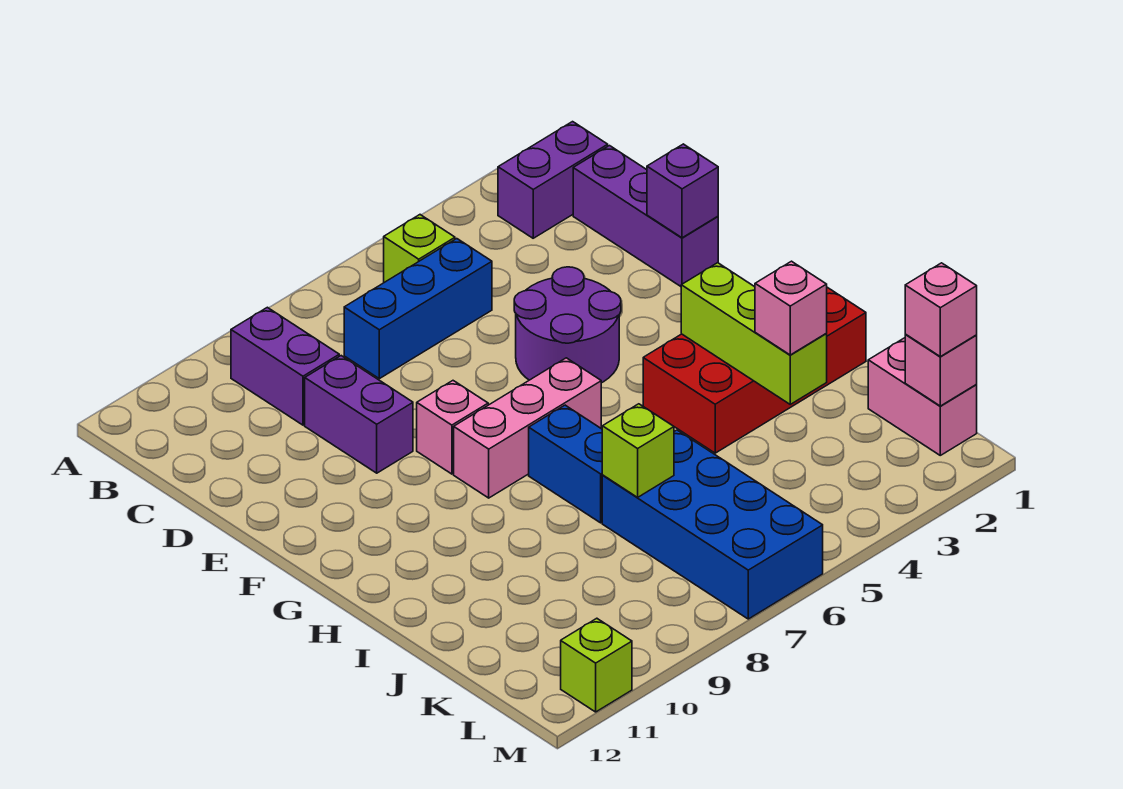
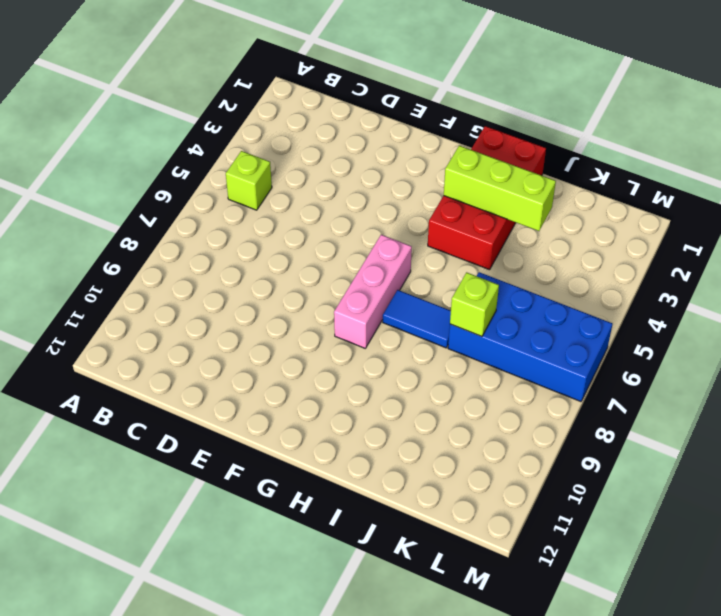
blue tile H7:I7 level 1 -> blue brick H7:I7 level 1
none -> purple brick B1:B2 level 1
none -> purple brick B9:C9 level 1
none -> purple brick C1:E1 level 1

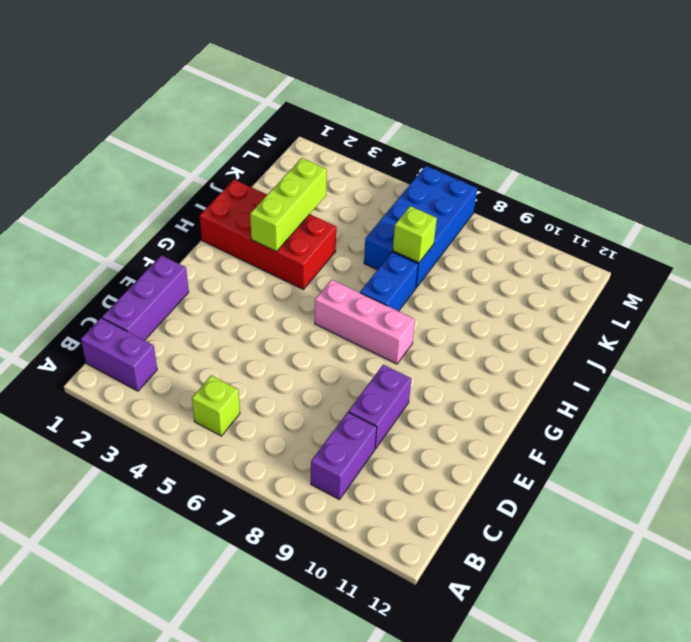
none -> blue brick C5:C7 level 1
none -> purple round brick E4:F5 level 1
none -> pink brick F8 level 1

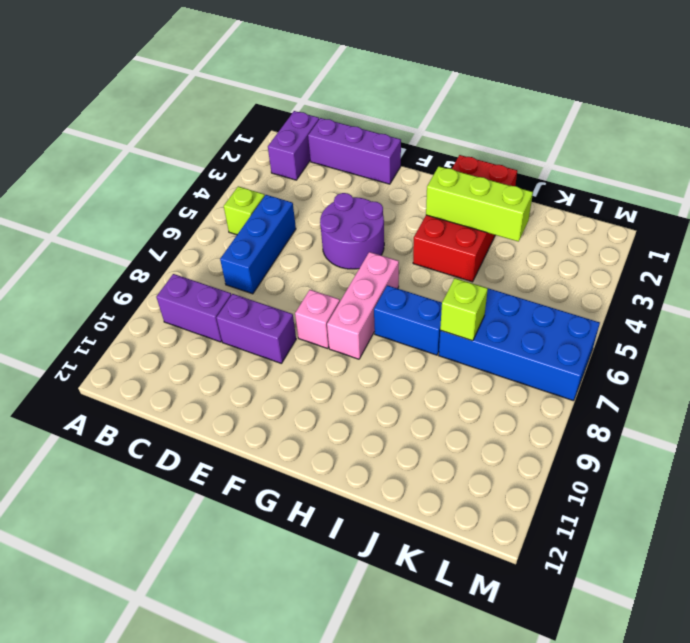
none -> pink brick K1:L1 level 1
none -> lime brick M11 level 1
none -> purple brick E1 level 2

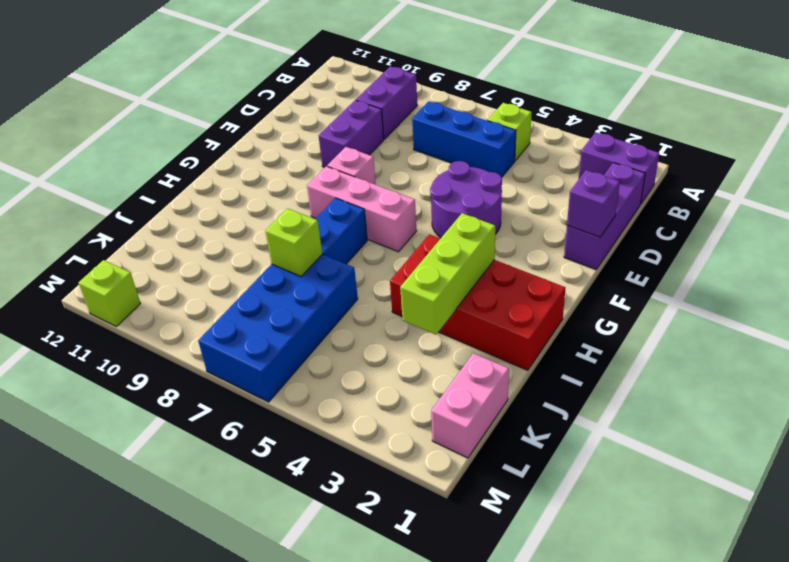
none -> pink brick L1 level 2
none -> pink brick J3 level 3
none -> pink brick L1 level 3

